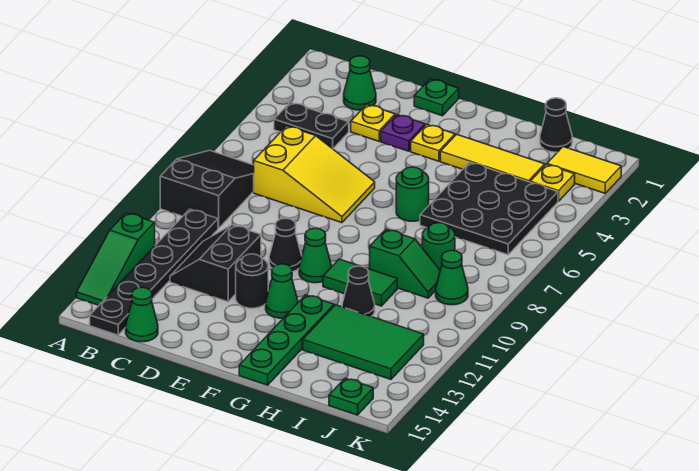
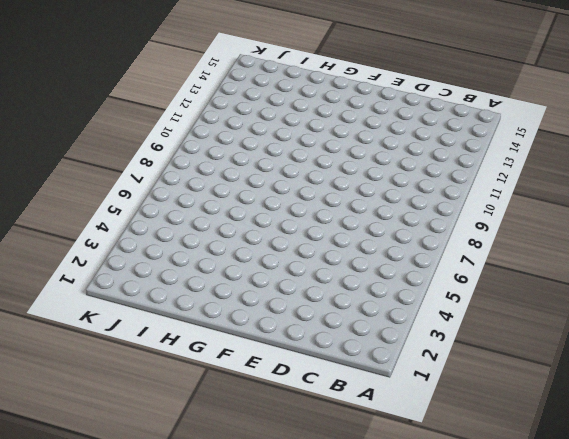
none -> black slope A7:B9 level 1 top 9
none -> green slope A12:A14 level 1 top 12
none -> black plate B4:C4 level 1
none -> black plate B10:B15 level 1

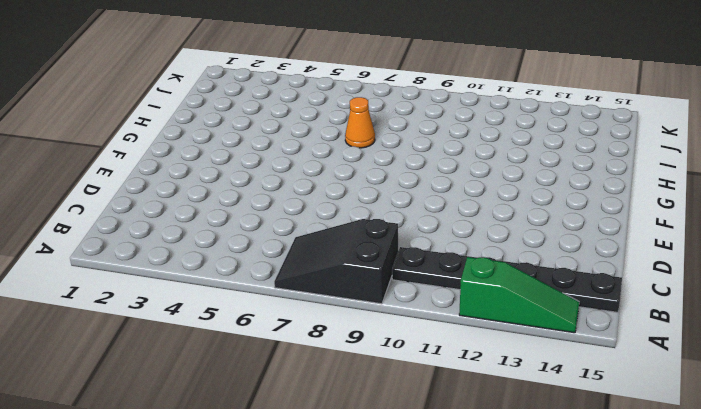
orange cone H7 level 1 -> none
none -> black plate B4:C4 level 1
none -> green cone C2 level 1
none -> yellow slope C6:E7 level 1 top C
none -> black slope C11:D12 level 1 top D

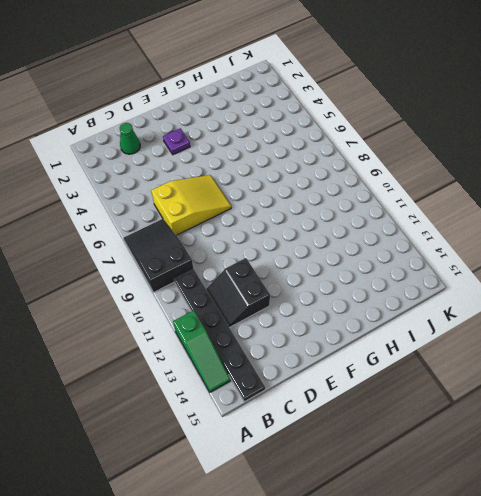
none -> black plate B4:C4 level 1
none -> green cone C15 level 1
none -> yellow plate D3 level 1
none -> green plate E1 level 1

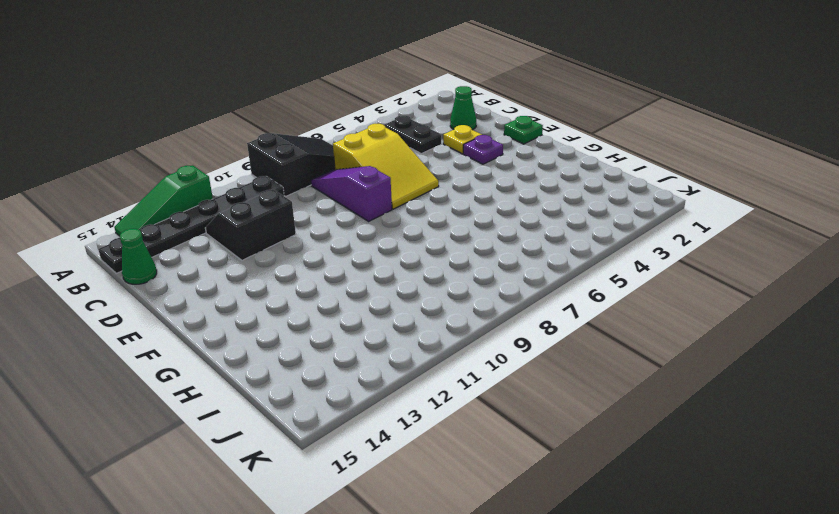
purple slope C8:E8 level 1 top E -> none
none -> black cone E10 level 1
none -> black round brick E12 level 1
none -> yellow plate F3 level 1
none -> green cone F10 level 1

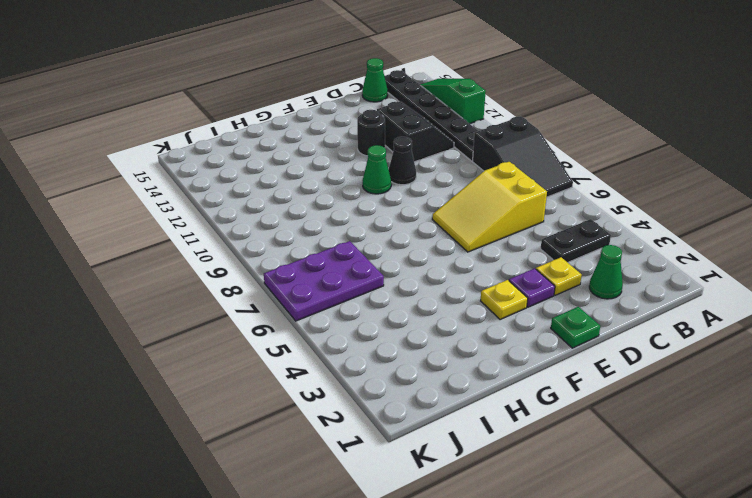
purple plate I6:K7 level 1 -> black plate H4:J6 level 1
none -> green cone F12 level 1
none -> yellow tile G3:I3 level 1
none -> green round brick G6 level 1
none -> green tile G10:H10 level 1

